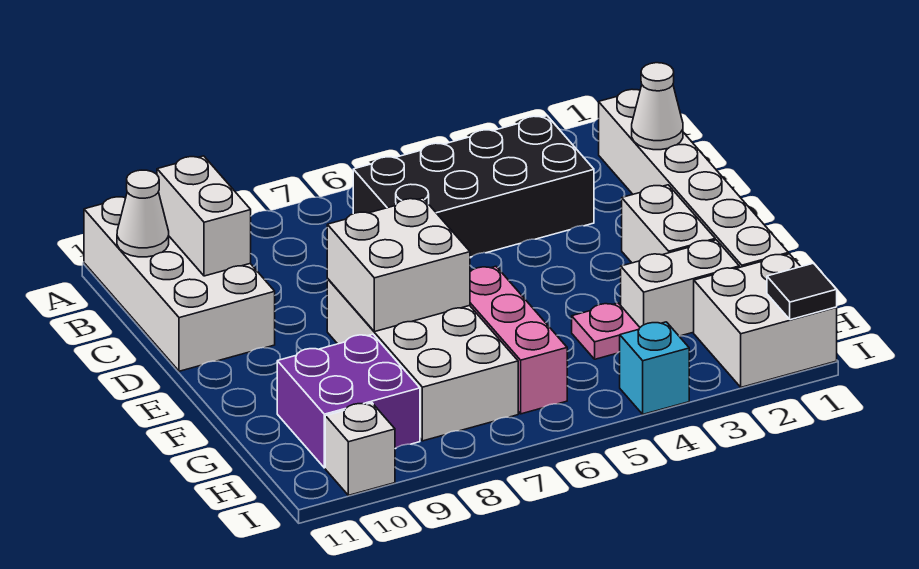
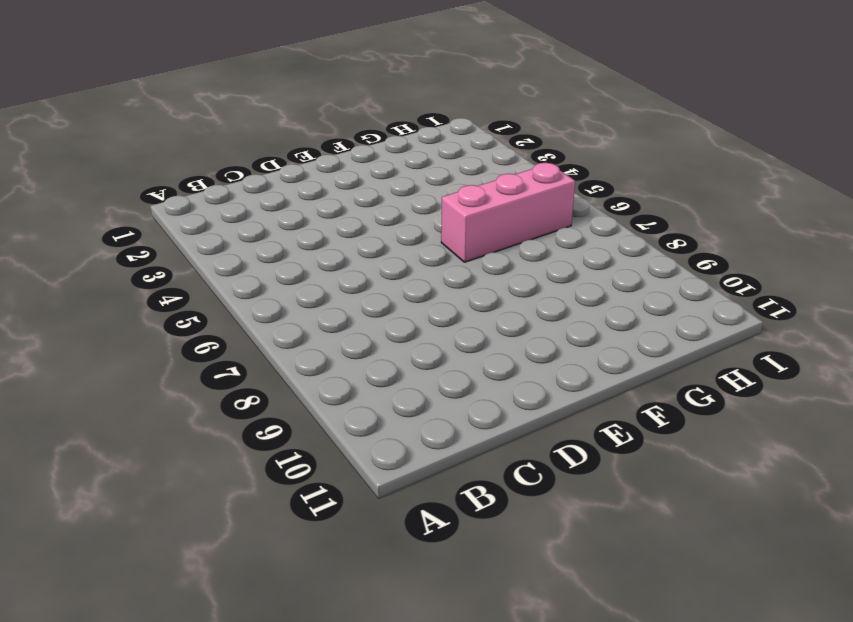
none -> white brick A10:D11 level 1
none -> white brick B1:G1 level 1
none -> black brick B3:C6 level 1

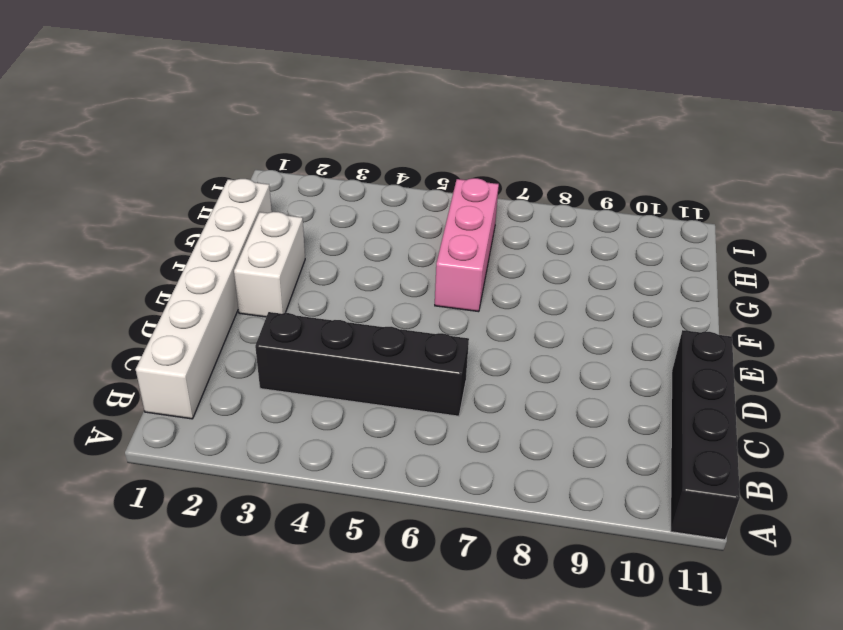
black brick A11:D11 level 1 -> white brick A10:D11 level 1
black brick C3:C6 level 1 -> black brick B3:C6 level 1
none -> white brick E7:H8 level 1
none -> white brick G2:G3 level 1
none -> pink plate G4 level 1

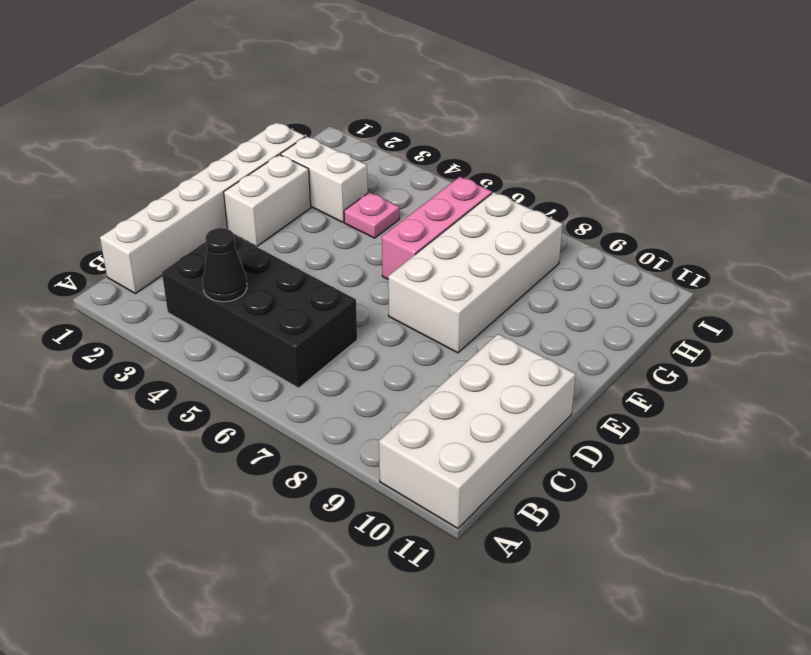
black cone B4 level 2 -> none
none -> purple brick G9:H10 level 1
none -> white brick H1:I2 level 1
none -> cyan brick I4 level 1

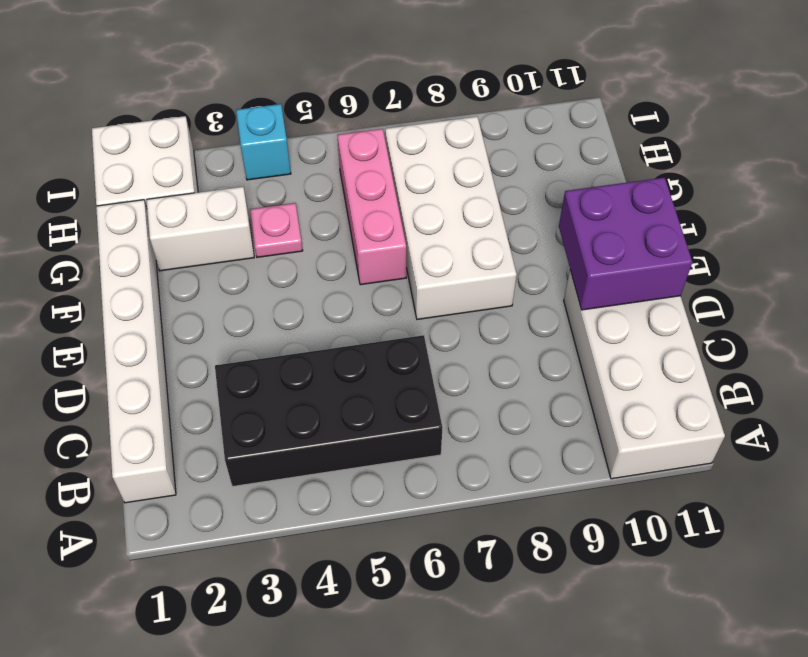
purple brick D10:E11 level 2 -> purple brick G9:H10 level 1
none -> white brick E2:F2 level 1
none -> white brick I10 level 1
none -> white brick B10:C10 level 2

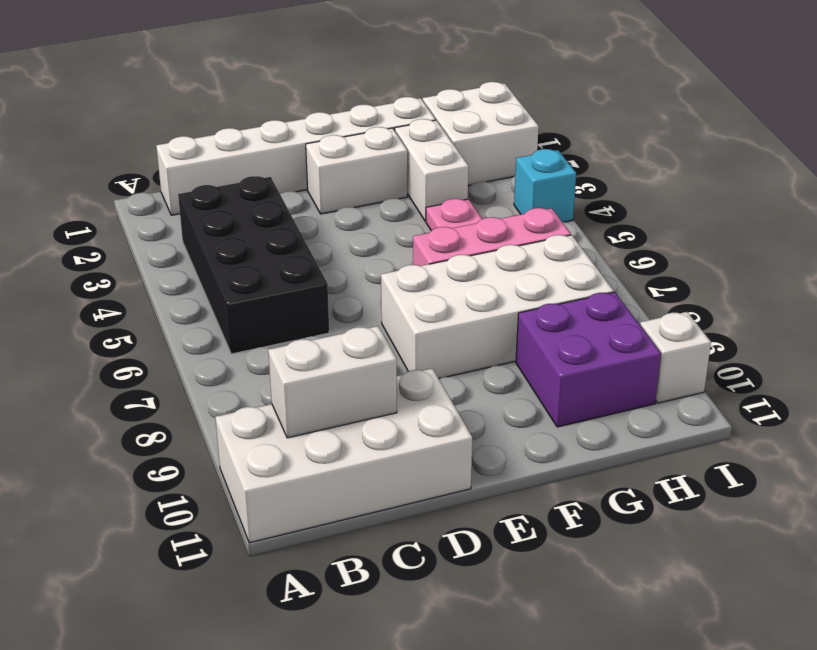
none -> white cone B11 level 2
none -> white cone C1 level 2
none -> white brick E7:F8 level 2

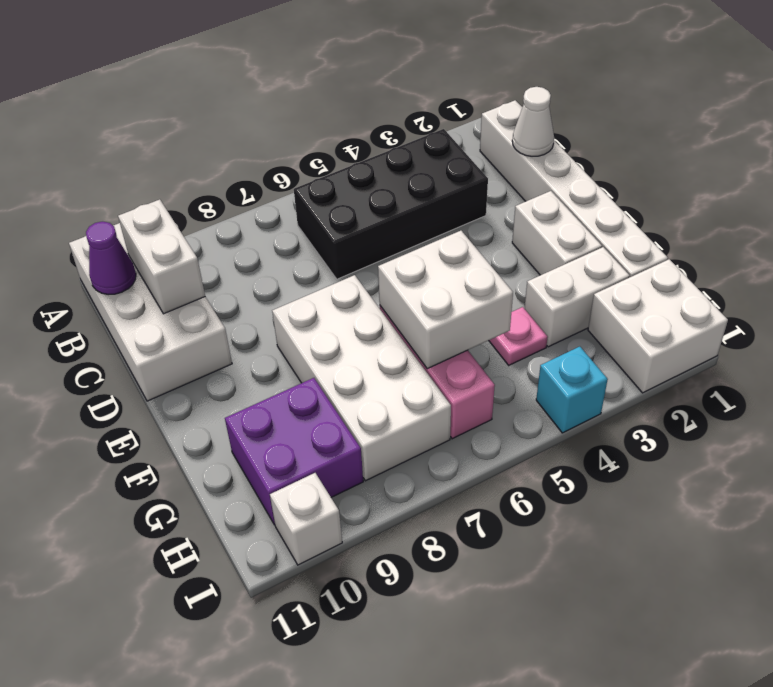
purple cone B11 level 2 -> white cone B11 level 2
white brick F5:G6 level 2 -> white brick E7:F8 level 2
none -> black tile I1 level 2

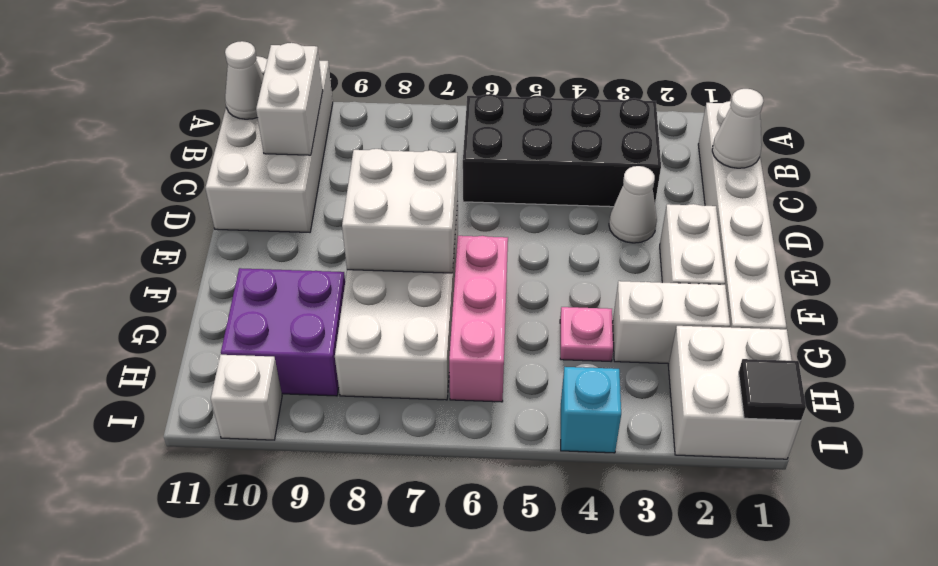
white cone D3 level 1 -> none

